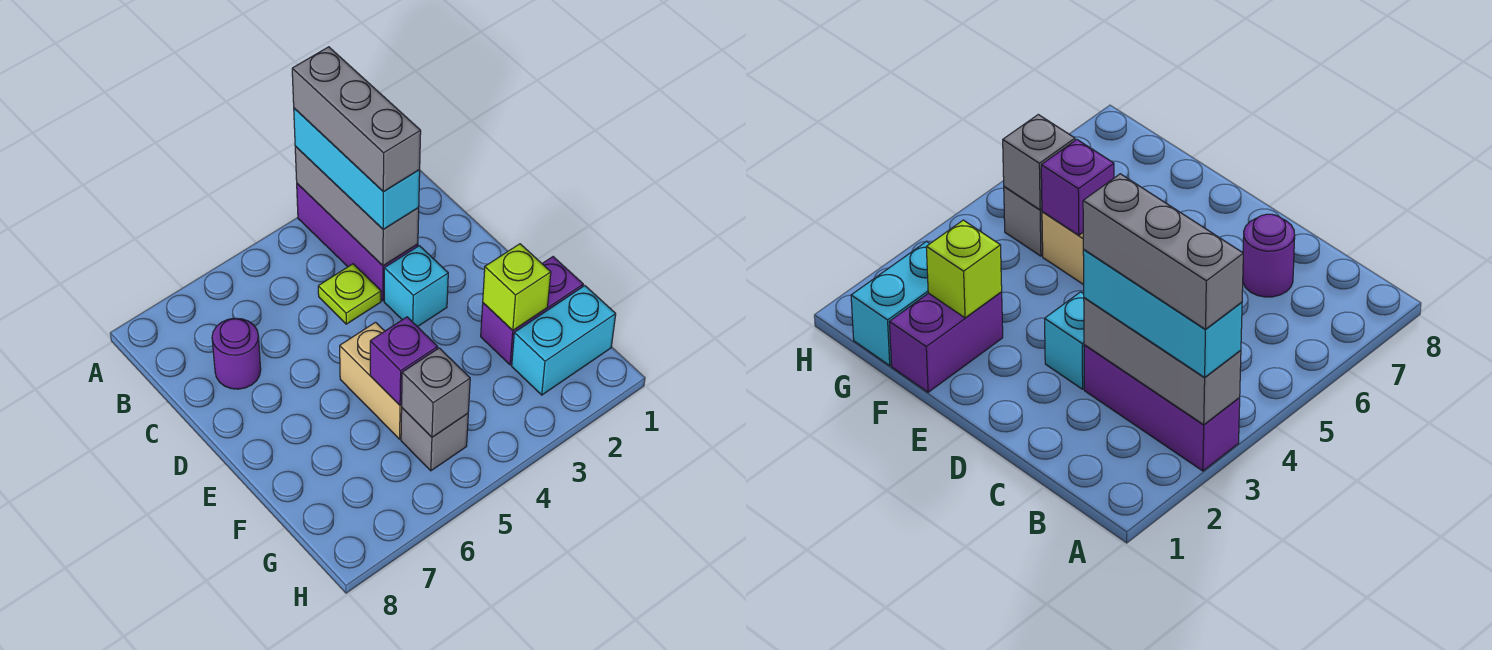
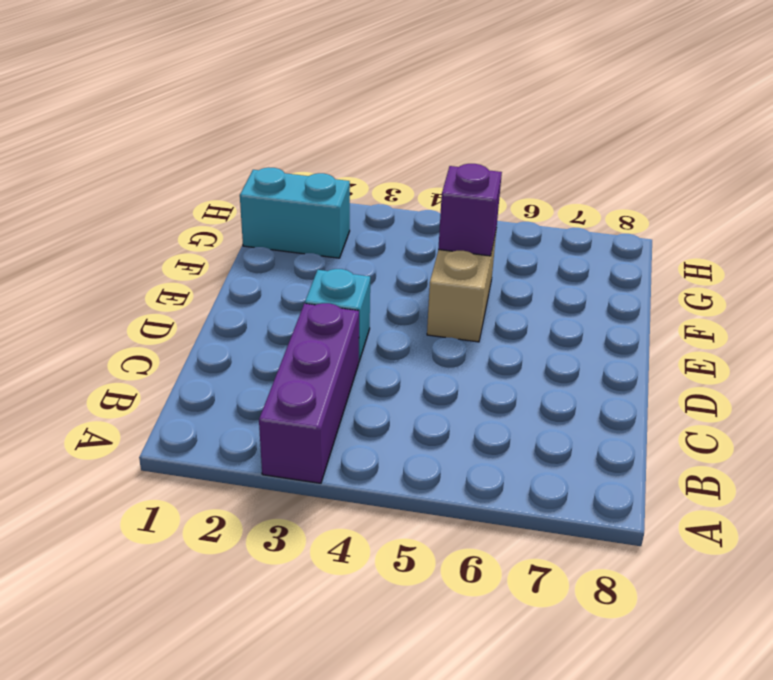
none -> lime plate C4 level 1
none -> purple round brick C7 level 1
none -> purple brick F1:F2 level 1

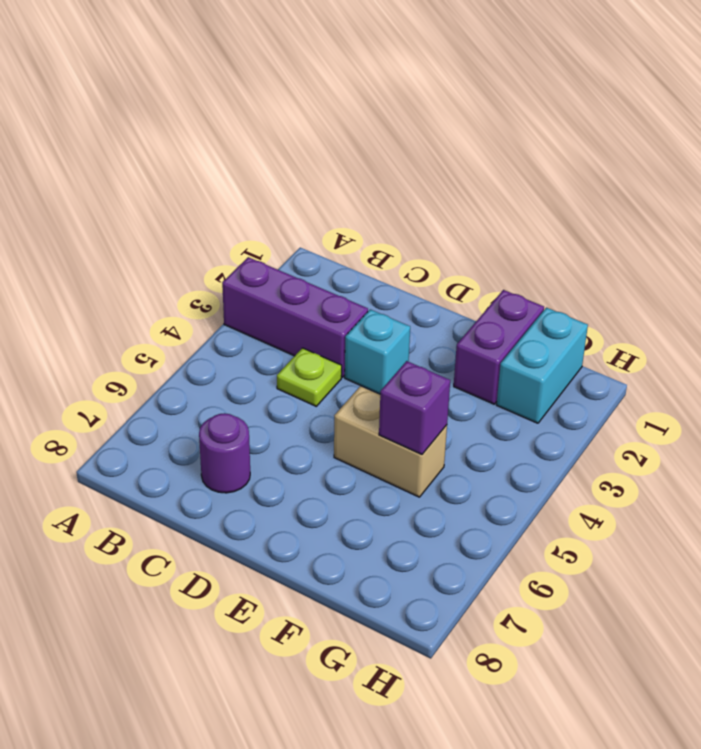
none -> grey brick G5 level 1
none -> grey brick A3:C3 level 2
none -> lime brick F2 level 2

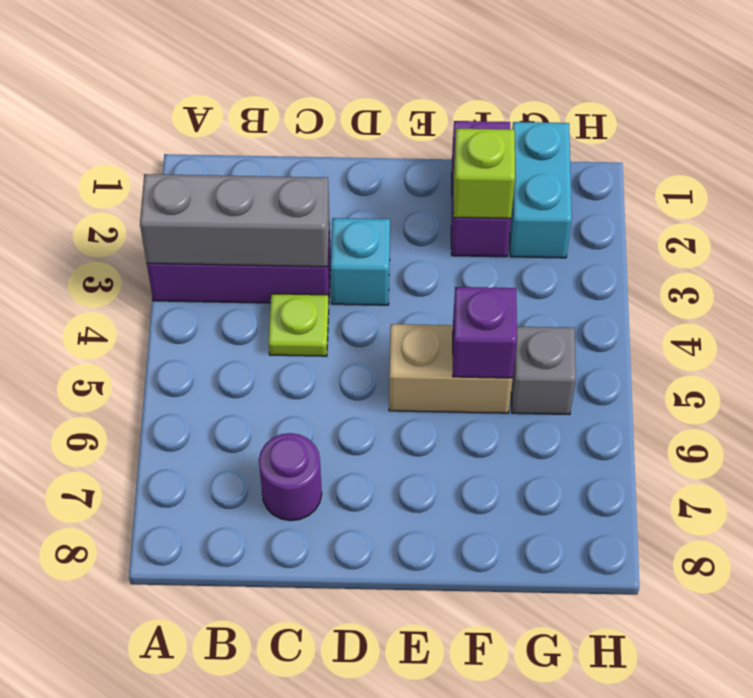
none -> grey brick G5 level 2
none -> cyan brick A3:C3 level 3
none -> grey brick A3:C3 level 4

